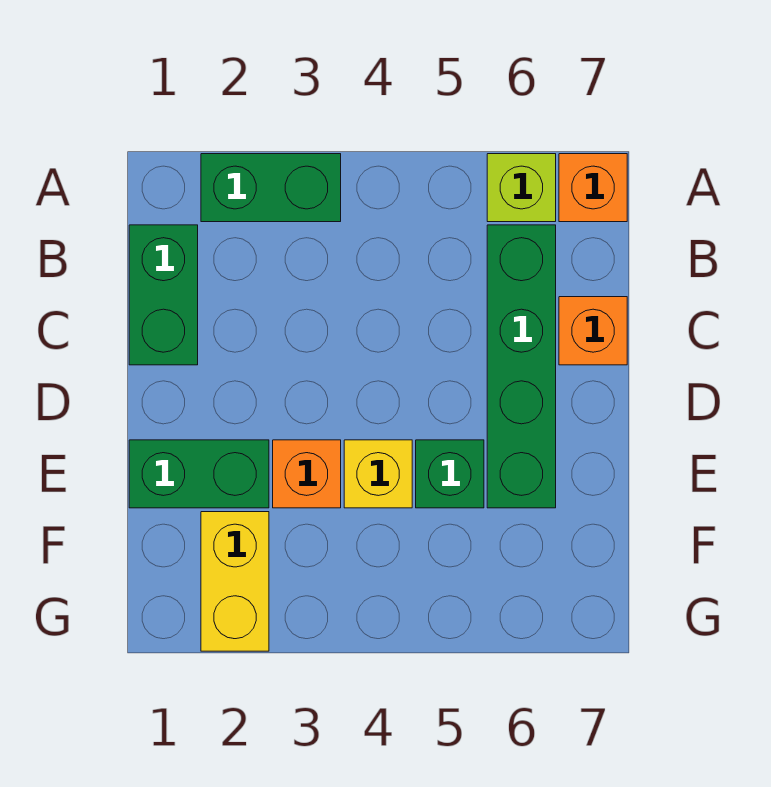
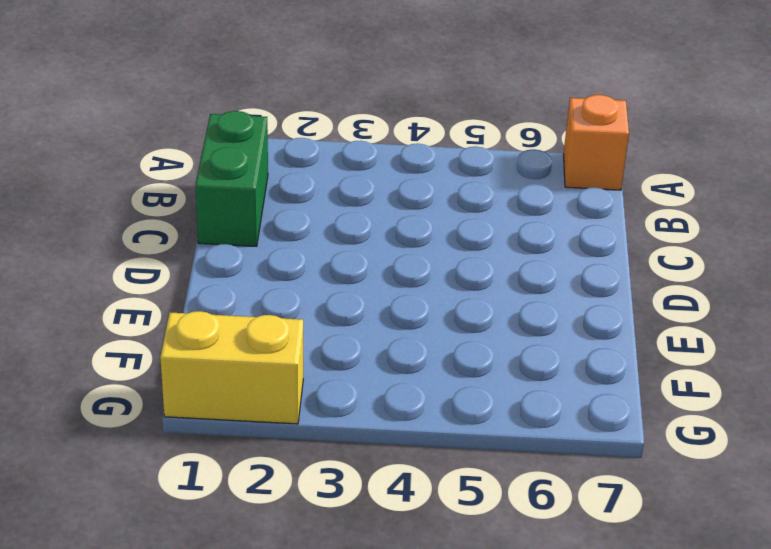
yellow brick G1:G2 level 1 -> yellow brick F2:G2 level 1
none -> green brick A2:A3 level 1
none -> lime brick A6 level 1

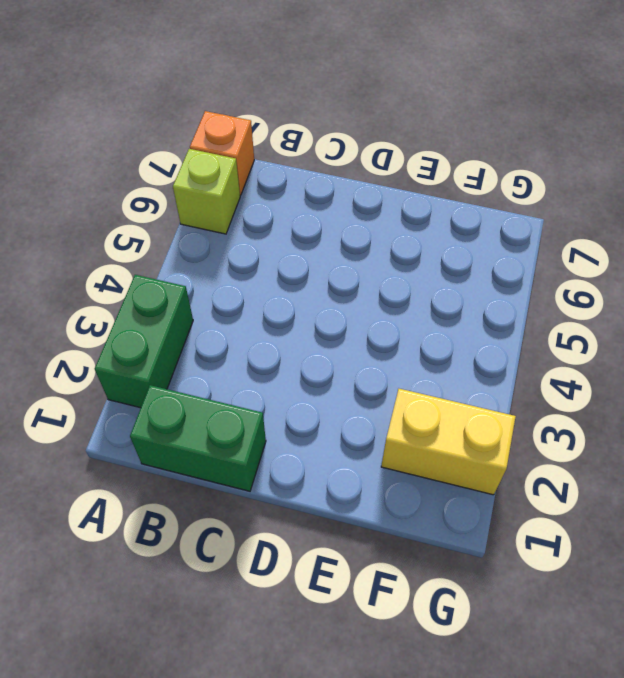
none -> green brick B6:E6 level 1
none -> orange brick C7 level 1

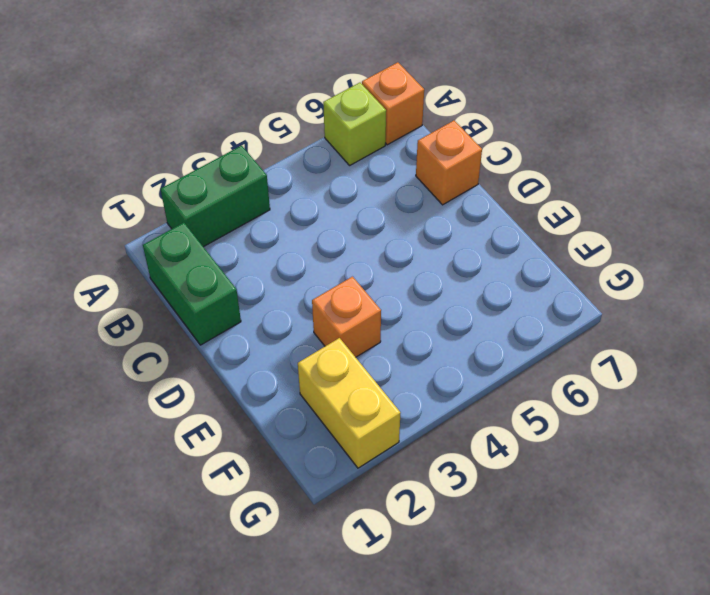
none -> green brick B6:E6 level 1
none -> green brick E1:E2 level 1

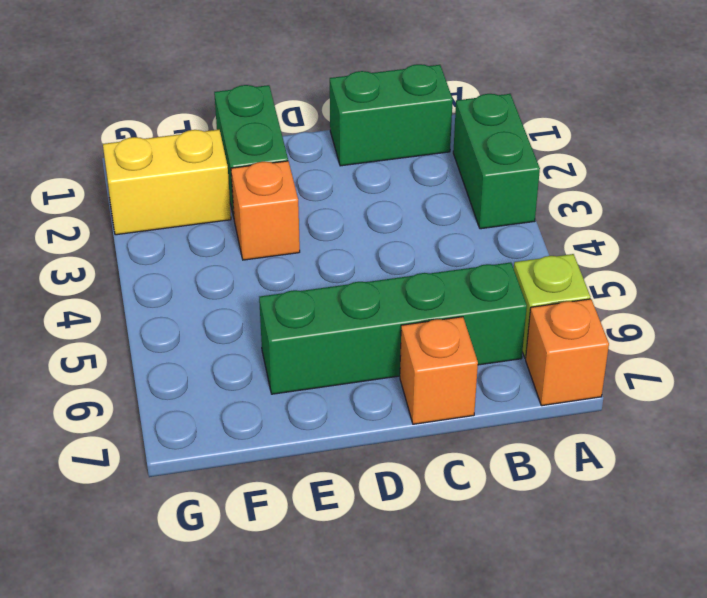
none -> yellow brick E4 level 1
none -> green brick E5 level 1

